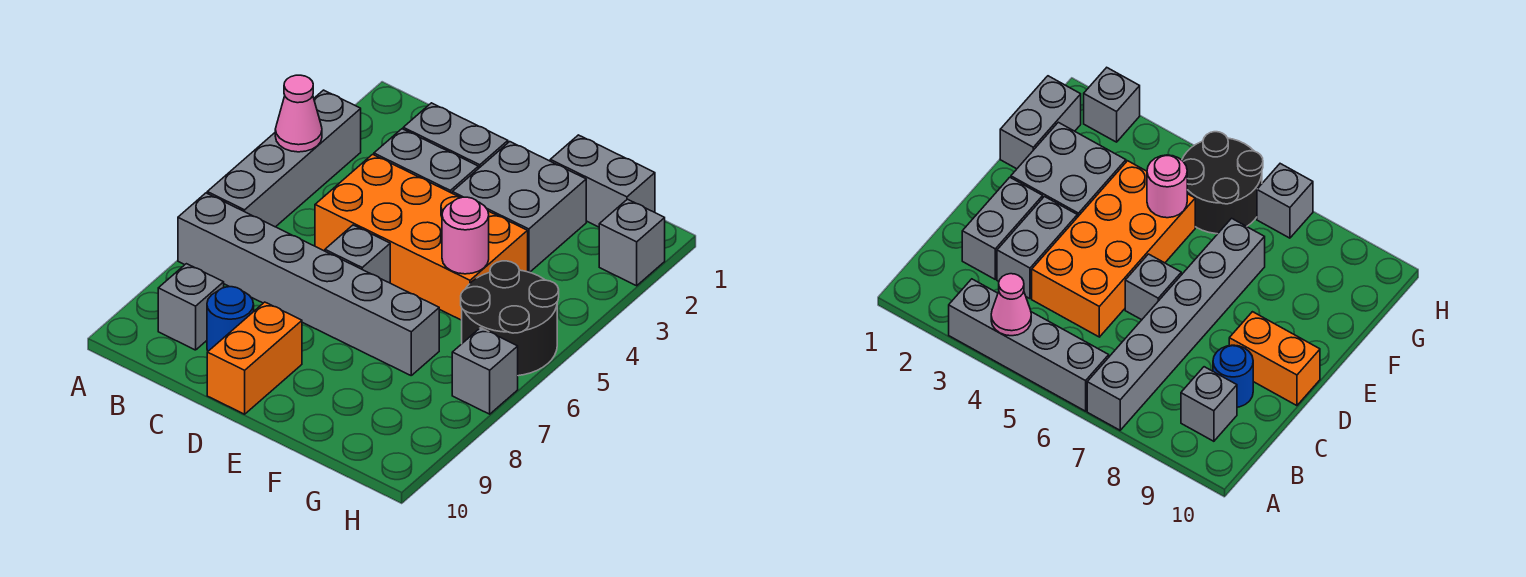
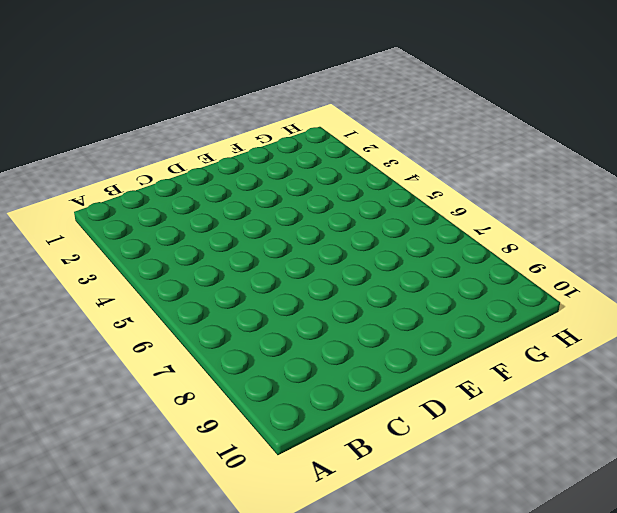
none -> grey brick A3:A6 level 1
none -> grey brick A7:F7 level 1
none -> grey brick B9 level 1

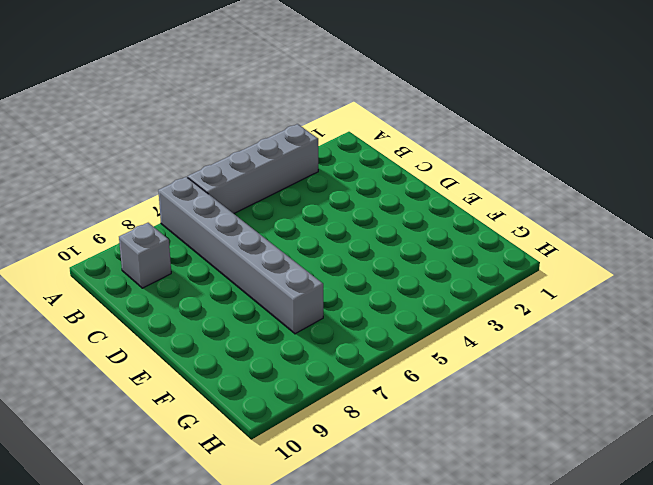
none -> grey brick C2:D2 level 1
none -> grey brick C3:D3 level 1
none -> orange brick C4:F5 level 1

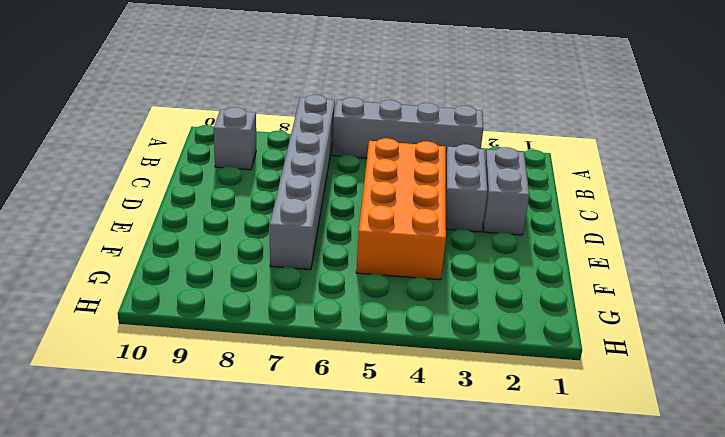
none -> blue round brick C9 level 1
none -> grey brick D6 level 1
none -> orange brick D9:D10 level 1

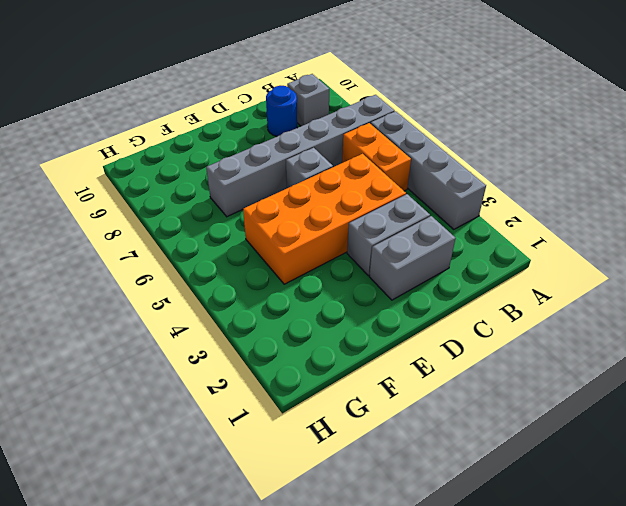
orange brick B5:B6 level 1 -> orange brick D9:D10 level 1
none -> grey brick E2:F3 level 1
none -> grey brick F1:G1 level 1
none -> black round brick G5:H6 level 1

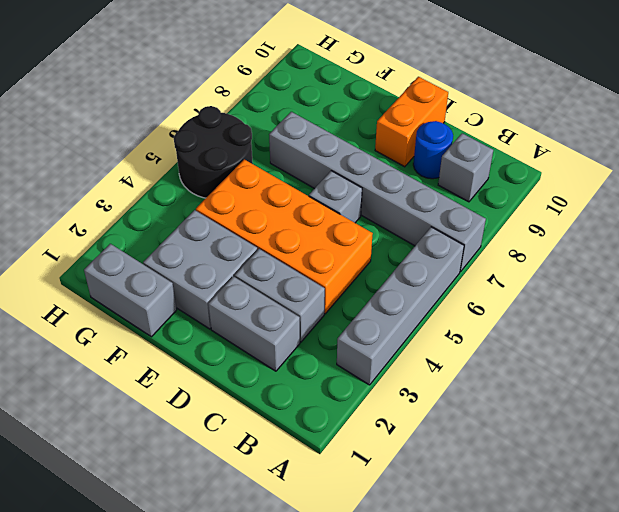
none -> grey brick H2 level 1
none -> grey brick H7 level 1
none -> pink cone A4 level 2

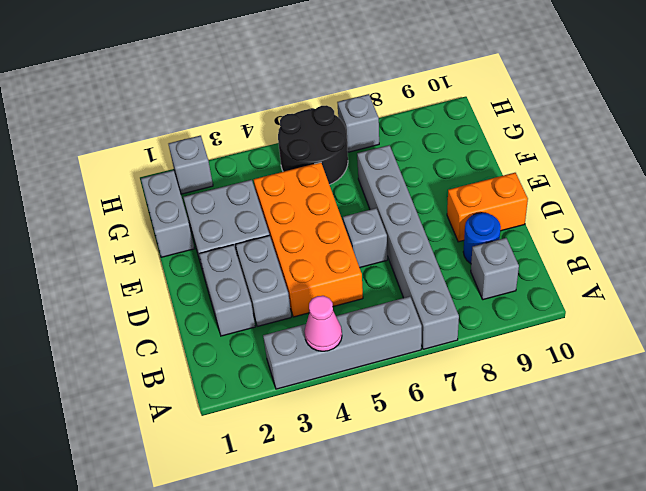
none -> pink round brick F5 level 2

